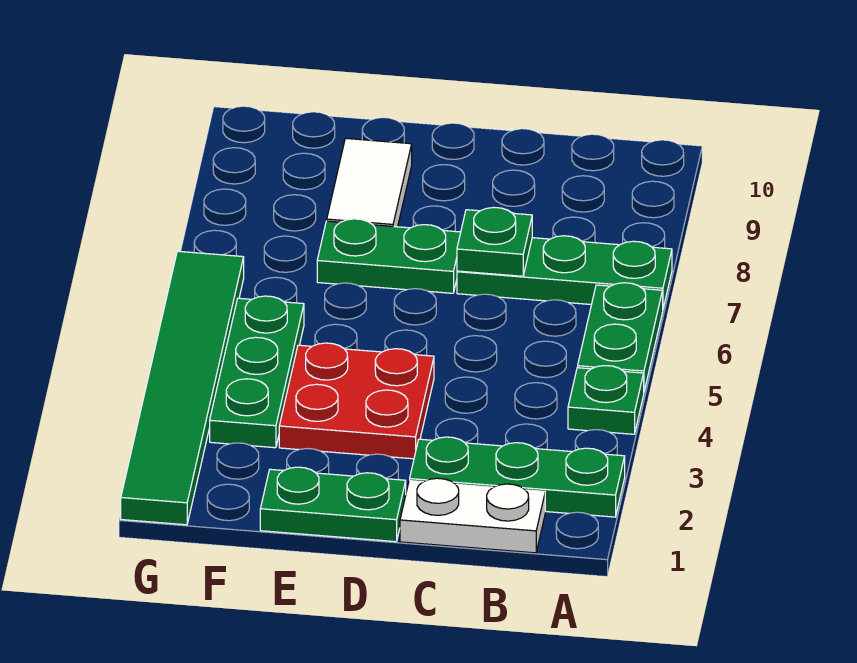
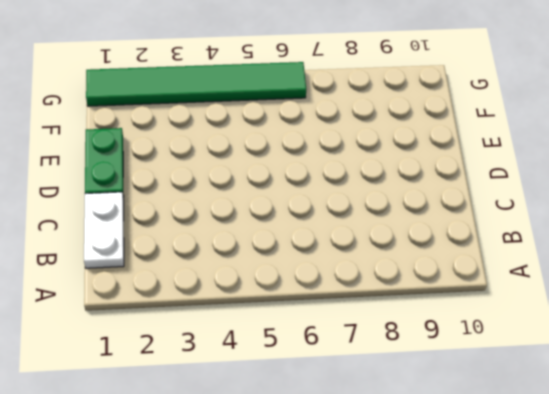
none -> green plate A2:C2 level 1
none -> green plate A4 level 1
none -> green plate A5:A6 level 1

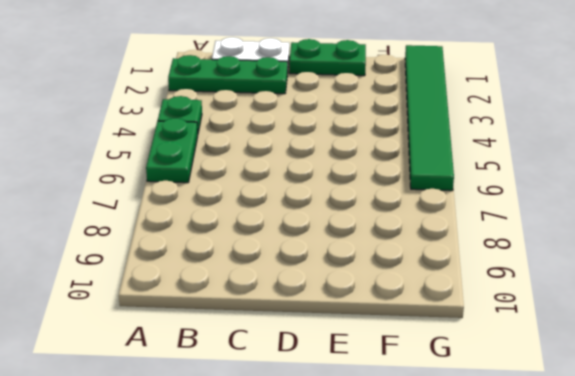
none -> green plate A7:C7 level 1
none -> red plate D3:E4 level 1
none -> green plate D7:E7 level 1

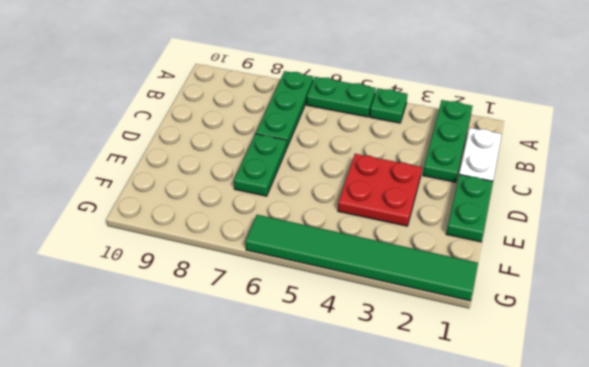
none -> white tile E8:E9 level 1
none -> green plate F3:F5 level 1
none -> green plate C7 level 2

